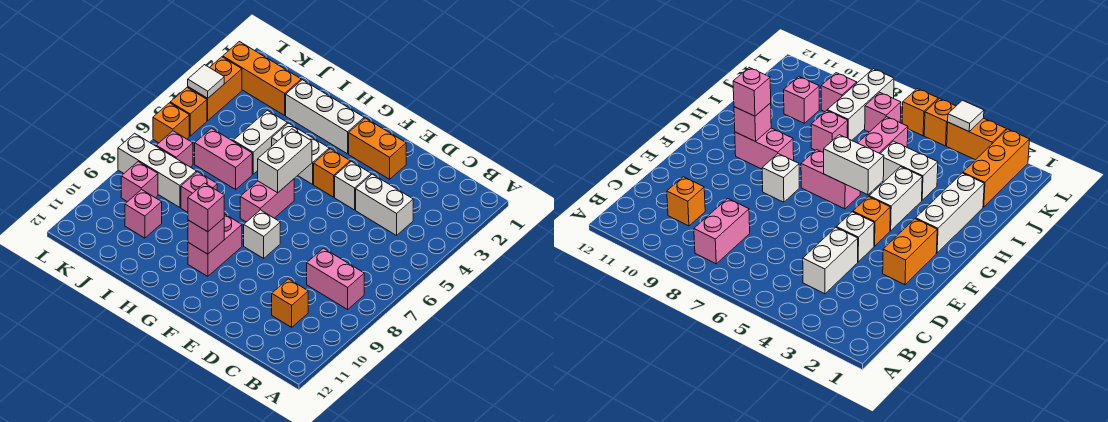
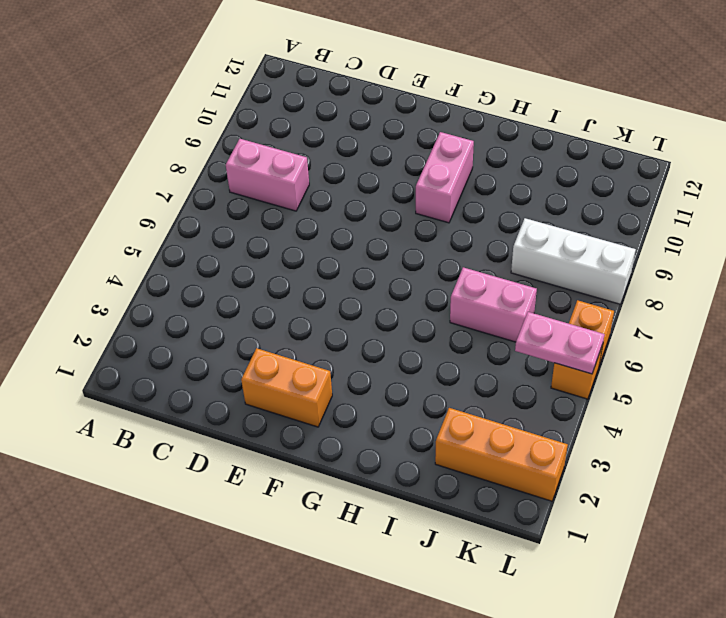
pink plate K5:L5 level 2 -> none
none -> white brick C4:D4 level 1
none -> orange brick C10 level 1
none -> white brick E4 level 1

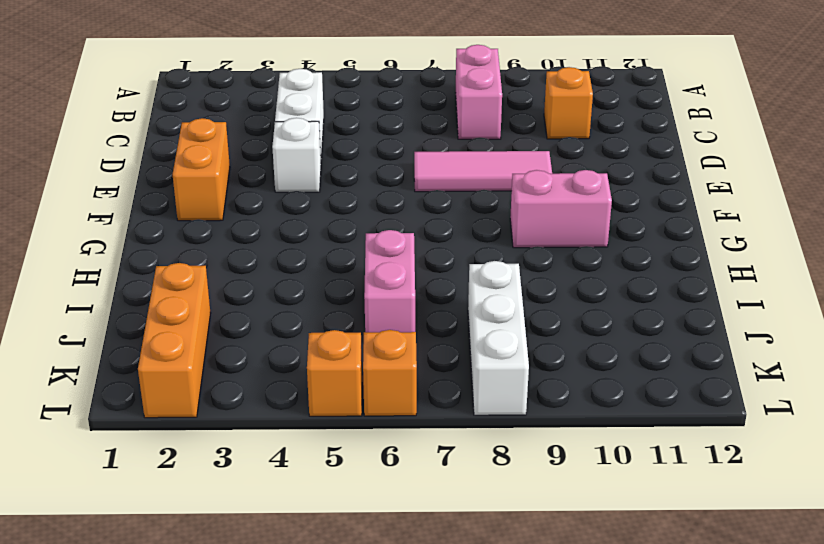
pink tile E7:E9 level 1 -> none
none -> orange brick F4 level 1
none -> white brick F8 level 1
none -> white brick G2:I2 level 1

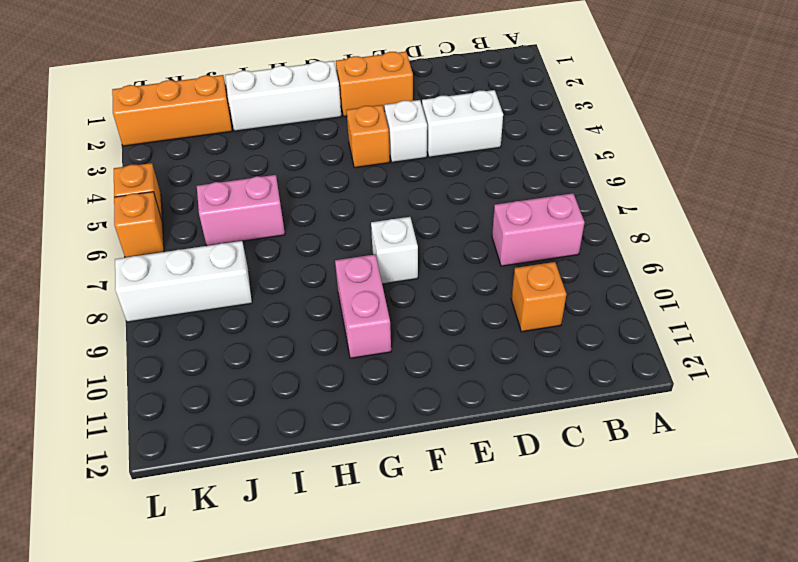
none -> white brick G4:H4 level 1
none -> pink brick G6:G7 level 1
none -> white brick I4:I5 level 1

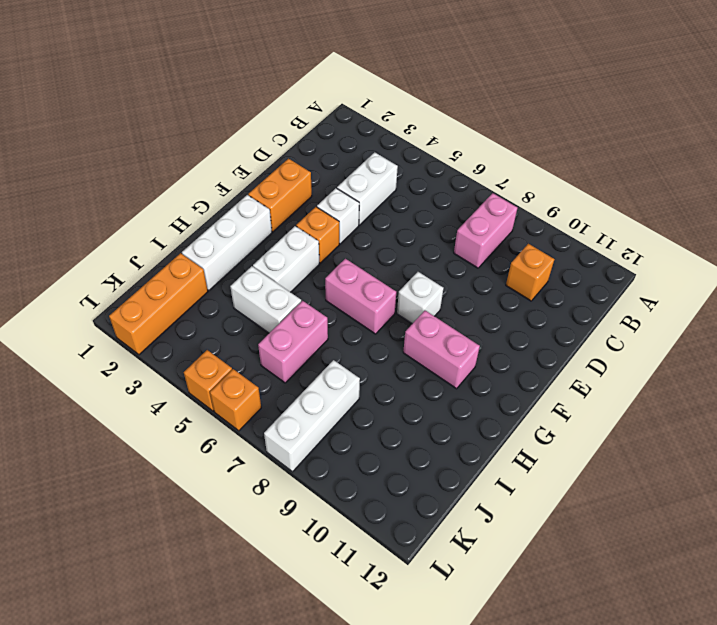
none -> pink brick I8 level 1
none -> pink brick J10 level 1
none -> pink brick K7 level 1

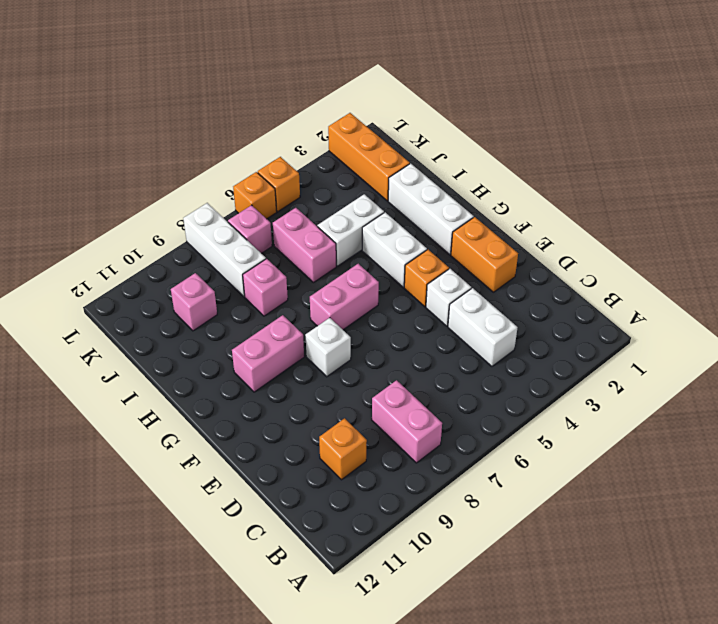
none -> pink brick K9 level 1
none -> orange brick L3:L4 level 1
none -> white brick G5:G6 level 2

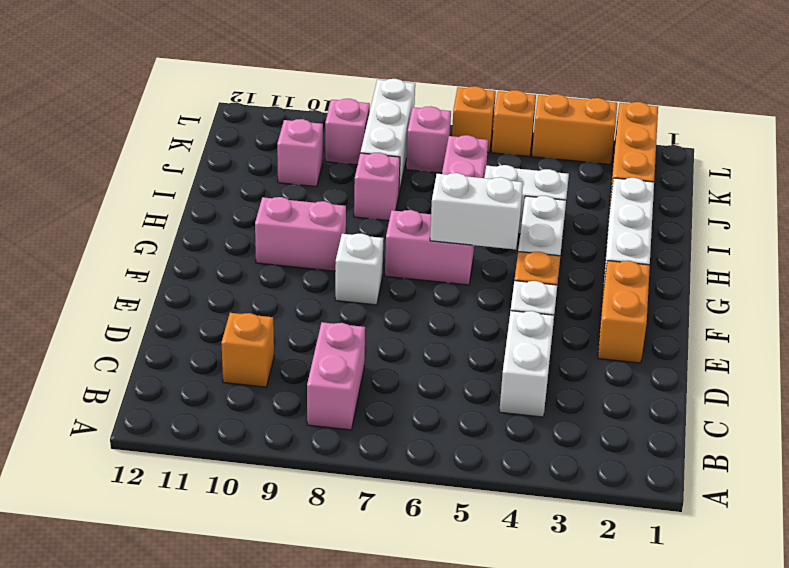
none -> pink brick G10 level 2
none -> white tile L4 level 2
none -> pink brick G10 level 3

